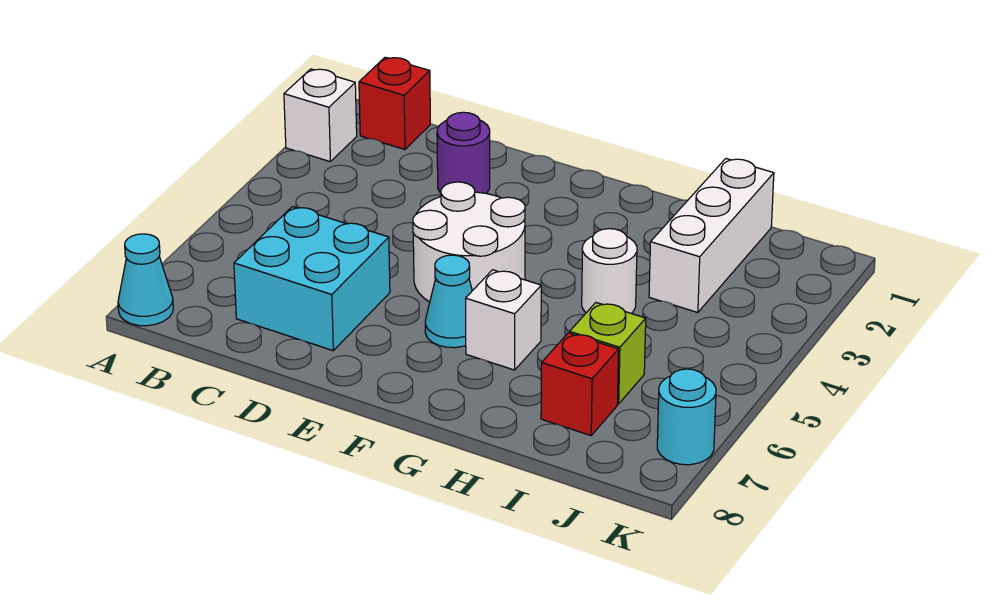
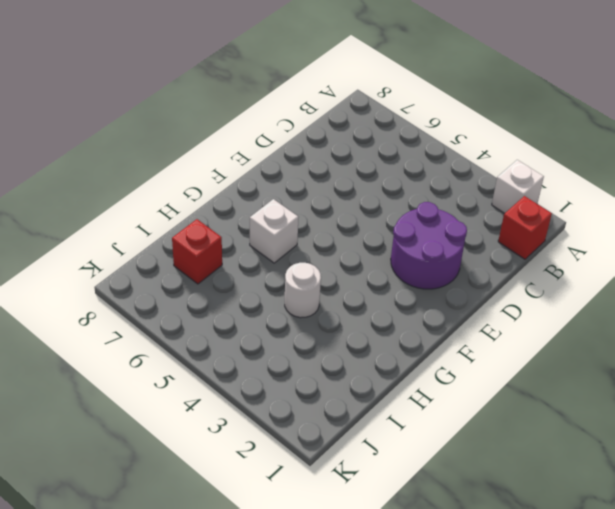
purple round brick D2:E3 level 1 -> purple round brick D2 level 1
none -> cyan cone A8 level 1
none -> cyan brick C6:D7 level 1
none -> white round brick E4:F5 level 1

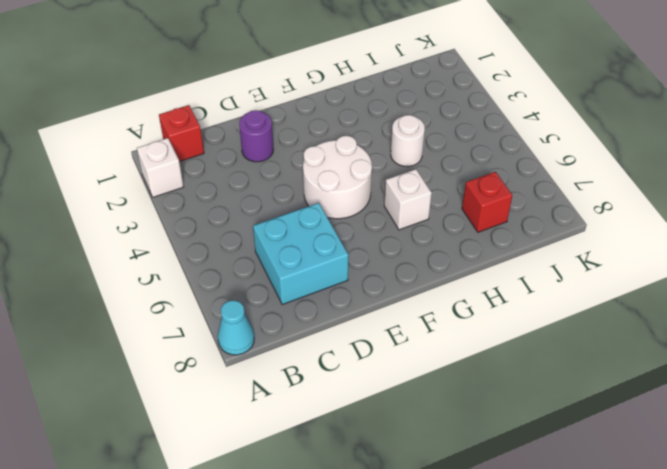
none -> cyan cone F6 level 1
none -> white brick I1:I3 level 1
none -> lime brick I6 level 1

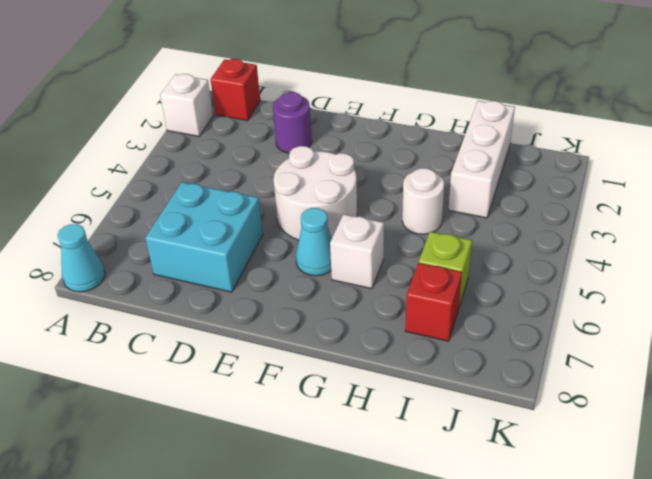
none -> cyan round brick K7 level 1

